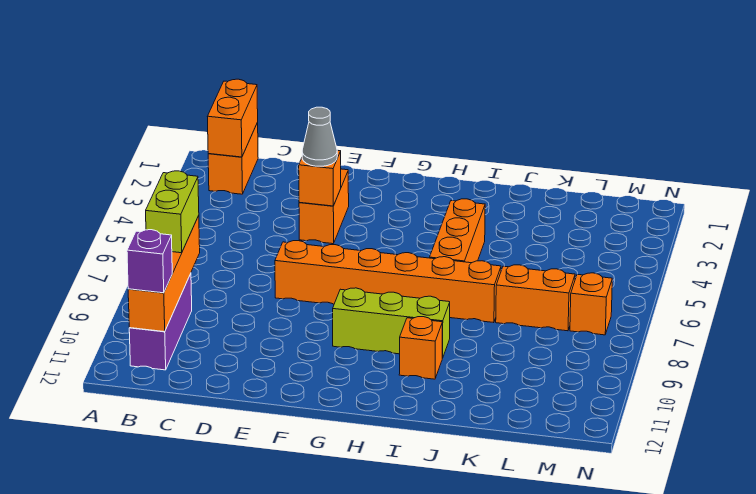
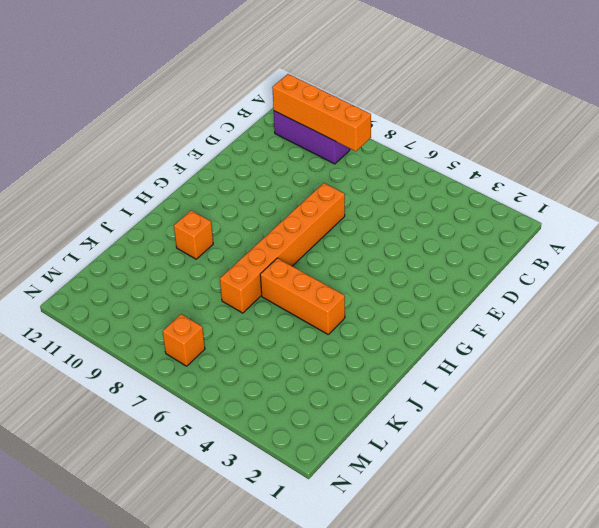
none -> orange brick B1:B2 level 1
none -> orange brick E3:E4 level 1
none -> lime brick G9:I9 level 1

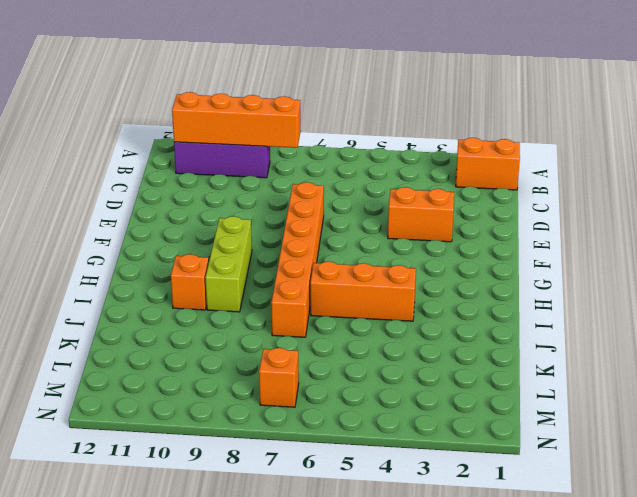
none -> orange brick K7:L7 level 1
none -> orange brick B1:B2 level 2
none -> orange brick E4 level 2

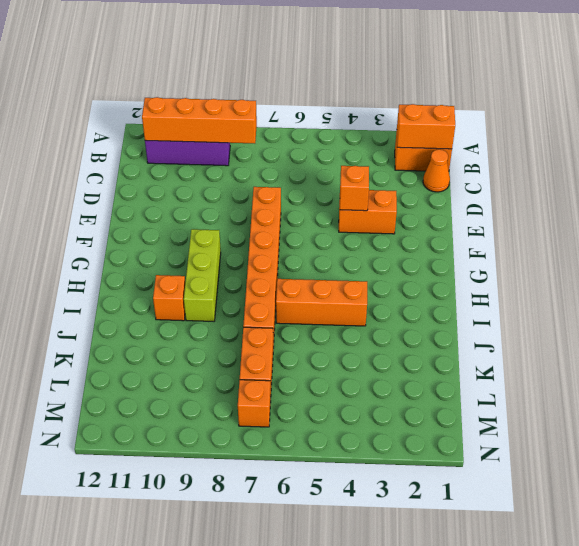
orange cone C1 level 1 -> none
none -> lime brick B8:B9 level 3
none -> purple brick B11 level 3
none -> grey cone E4 level 3

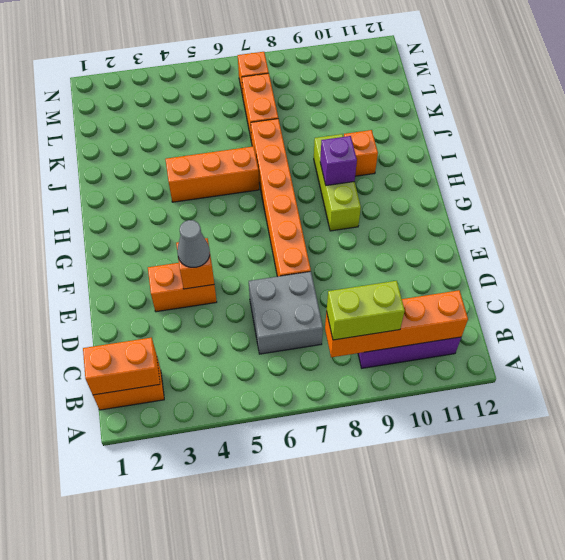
grey brick C6:D7 level 1 -> none
purple brick H9 level 2 -> purple brick B11 level 3

